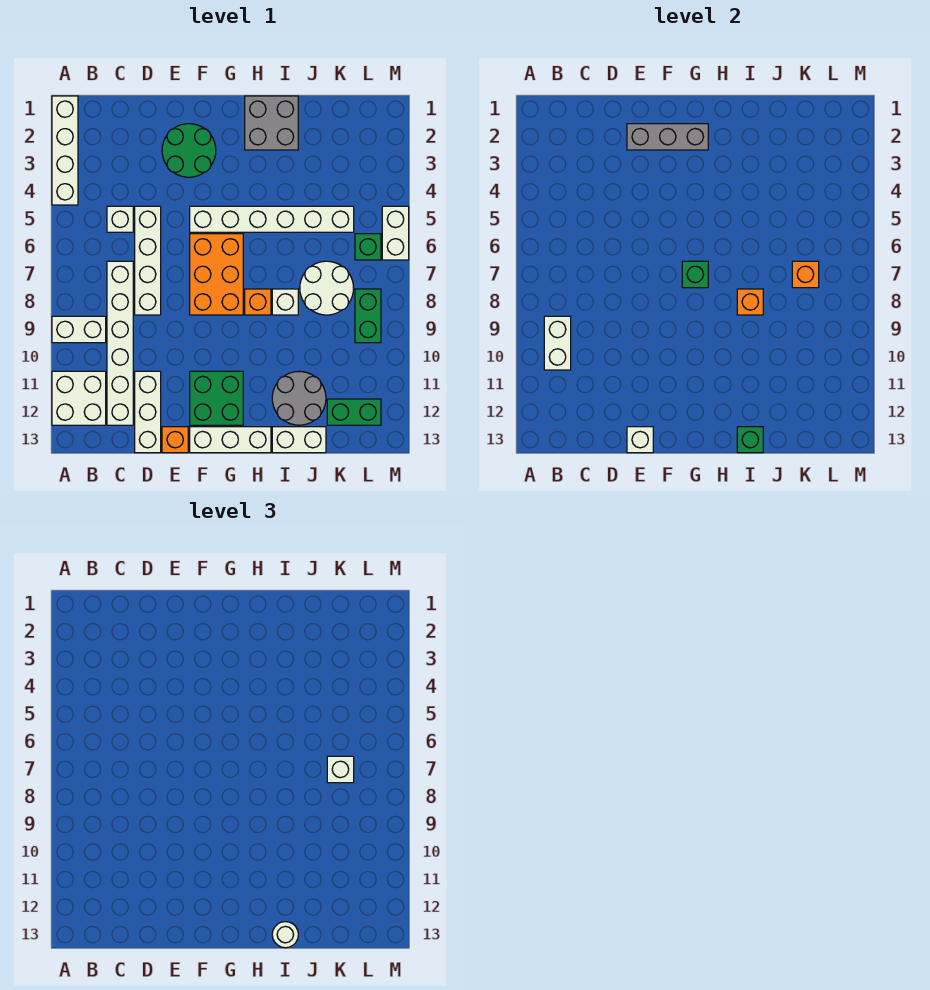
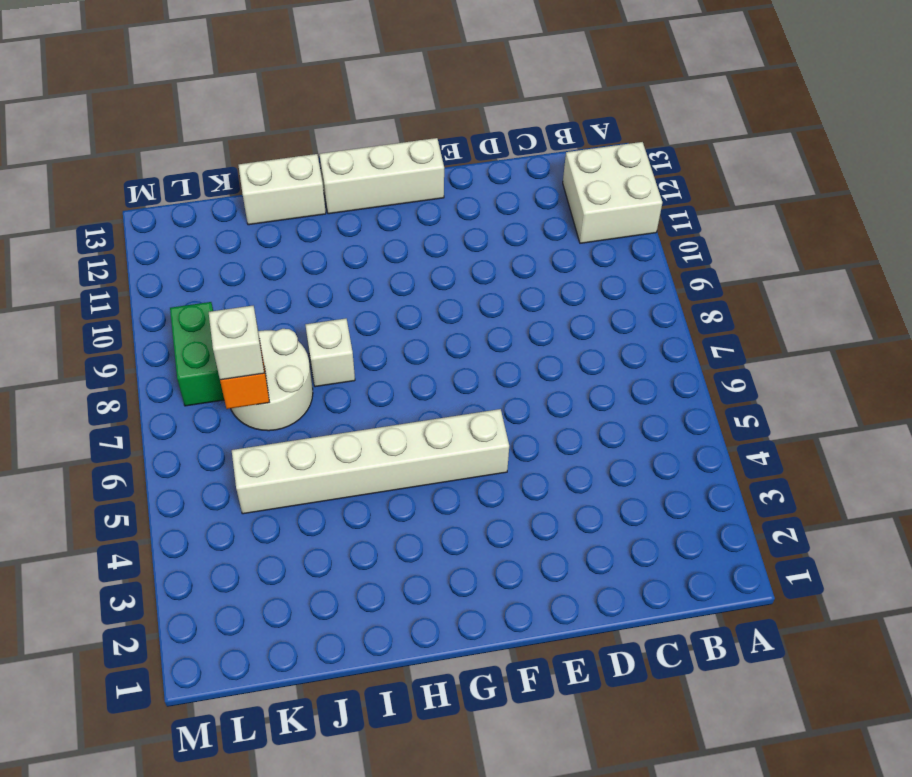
none -> white brick A1:A4 level 1
none -> white brick A9:B9 level 1
none -> white brick C5 level 1
none -> white brick C7:C12 level 1

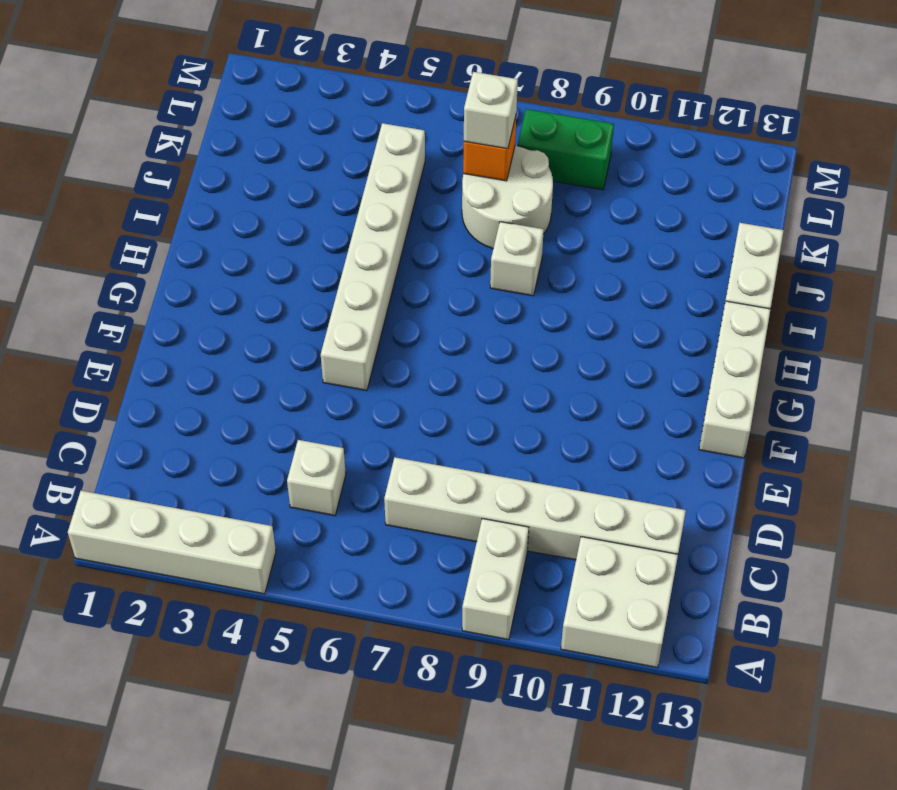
none -> white brick D5:D8 level 1
none -> white brick D11:D13 level 1
none -> green round brick E2:F3 level 1
none -> orange brick E13 level 1

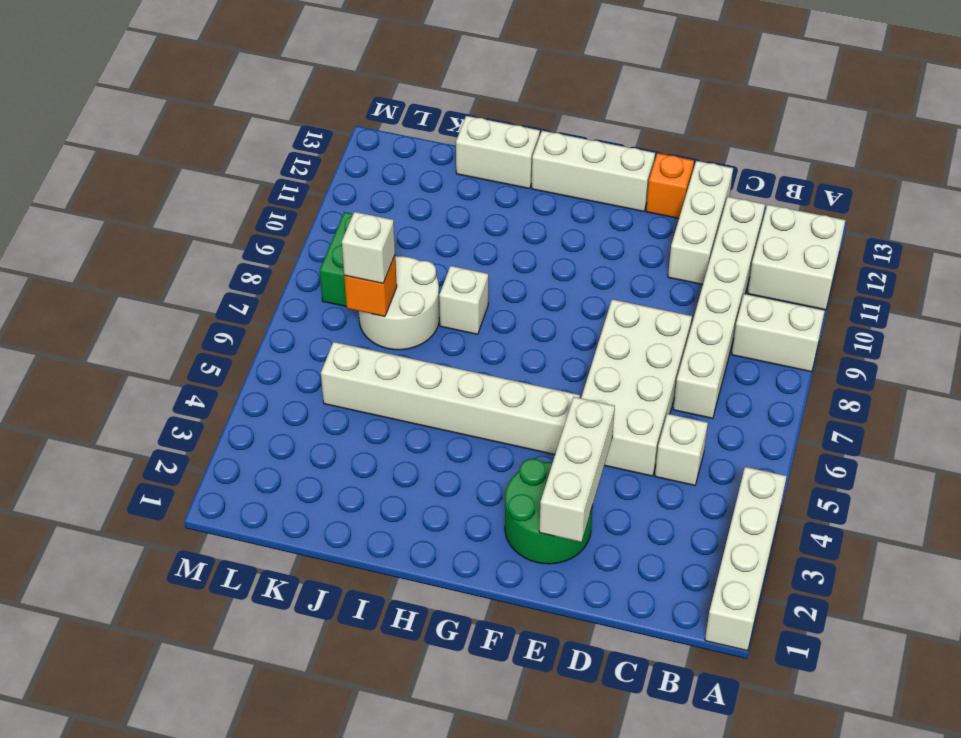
white brick D5:E8 level 1 -> white brick D5:D8 level 1
white brick E2:E4 level 2 -> grey brick E2:G2 level 2
none -> orange brick F6:G8 level 1
none -> green brick F11:G12 level 1
none -> grey brick H1:I2 level 1
none -> orange brick H8 level 1

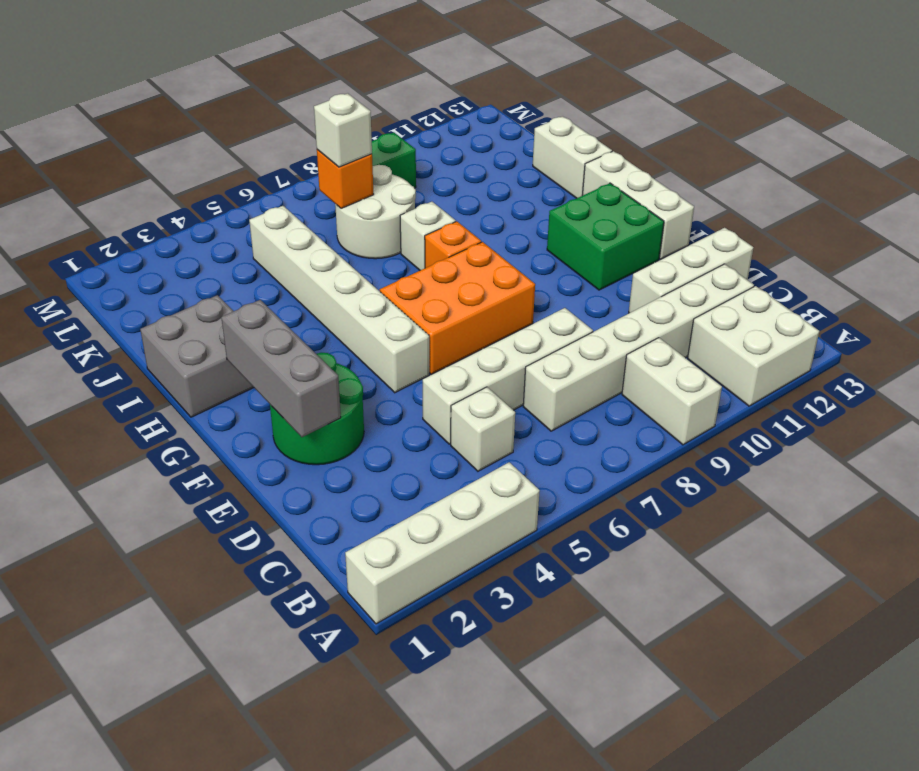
none -> orange brick E13 level 1
none -> grey round brick I11:J12 level 1
none -> green brick K12:L12 level 1
none -> green brick L6 level 1

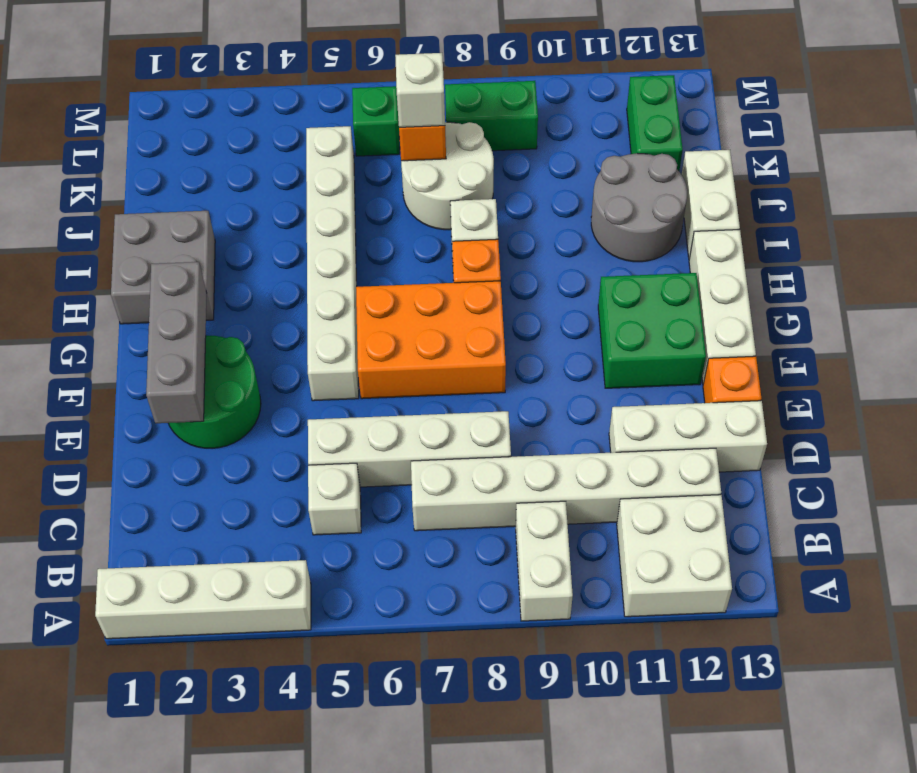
none -> white brick M5:M6 level 1
none -> white brick B9:B10 level 2
none -> white brick E13 level 2
none -> green brick G7 level 2

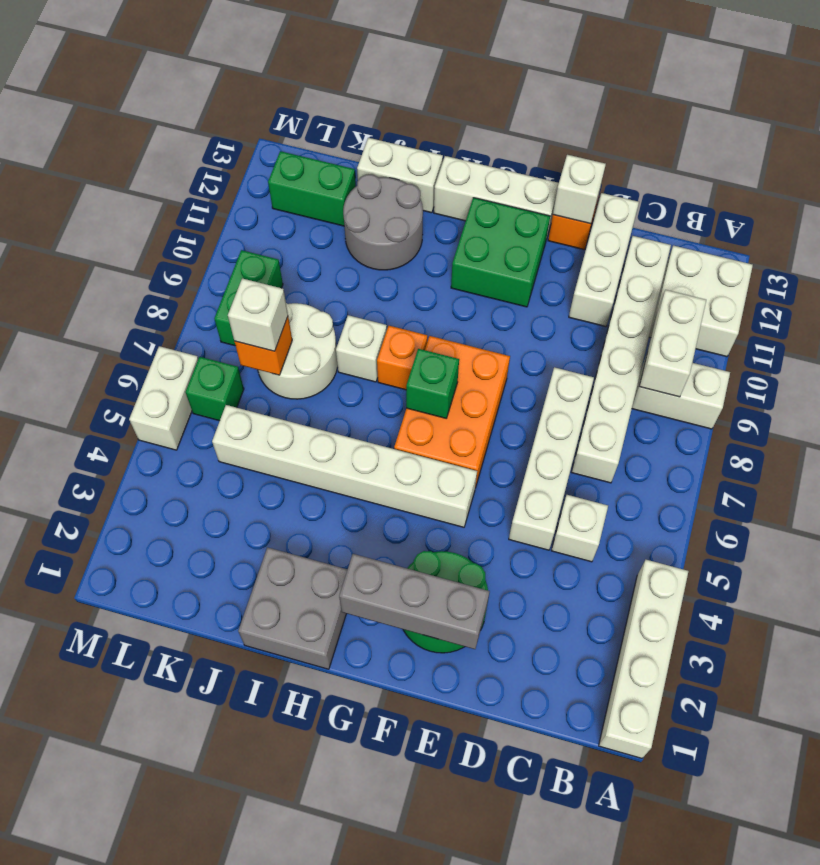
none -> orange brick I8 level 2
none -> green brick I13 level 2
none -> white round brick I13 level 3

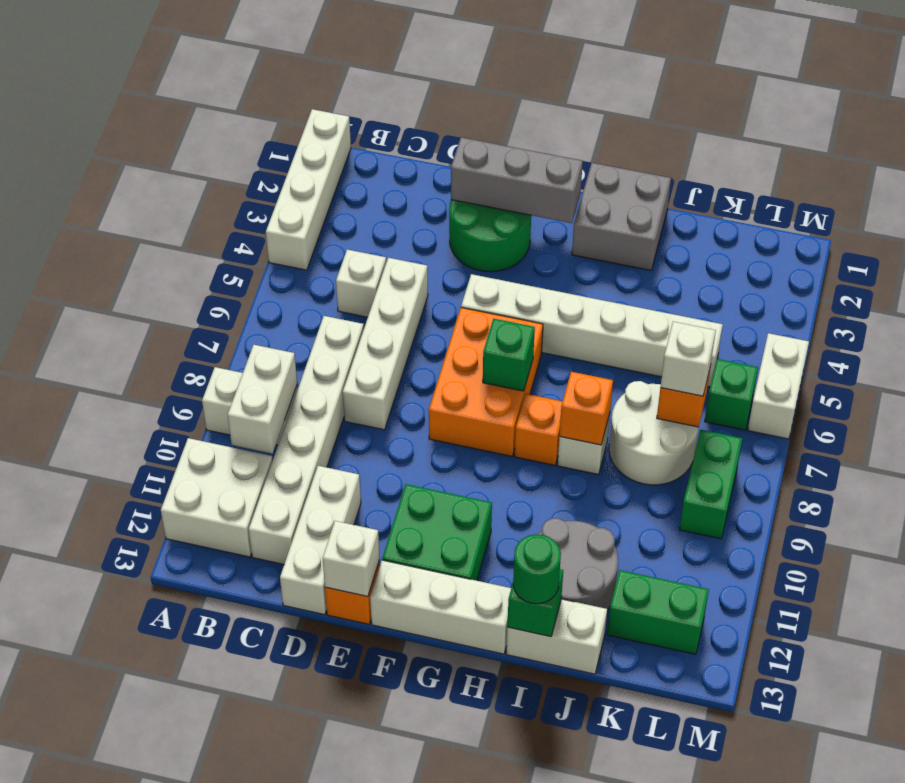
green round brick I13 level 3 -> white round brick I13 level 3

